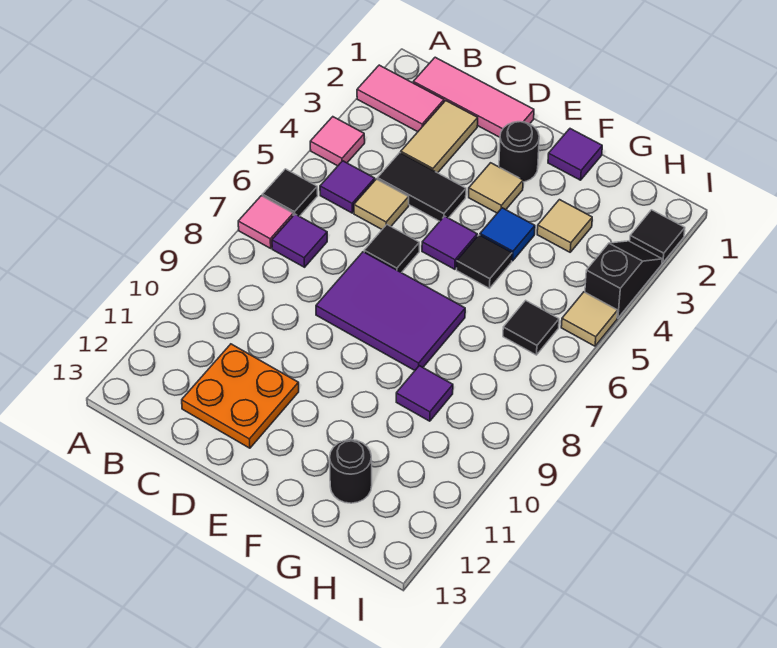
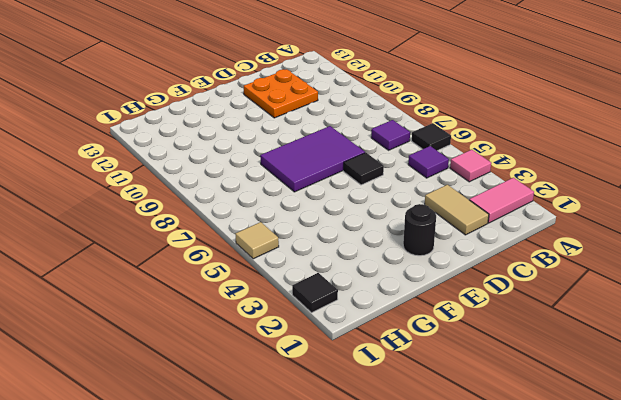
none -> pink tile A7 level 1
none -> pink tile B1:D1 level 1
none -> black tile C4:D4 level 1

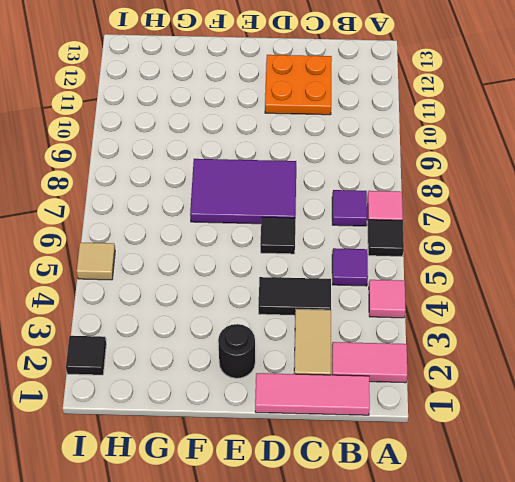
none -> tan tile C5 level 1
none -> tan tile E3 level 1
none -> purple tile E5 level 1

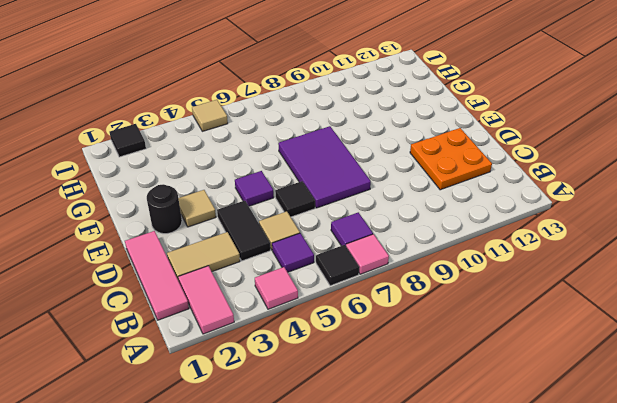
none -> purple tile F1 level 1
none -> blue tile F4 level 1
none -> black tile F5 level 1

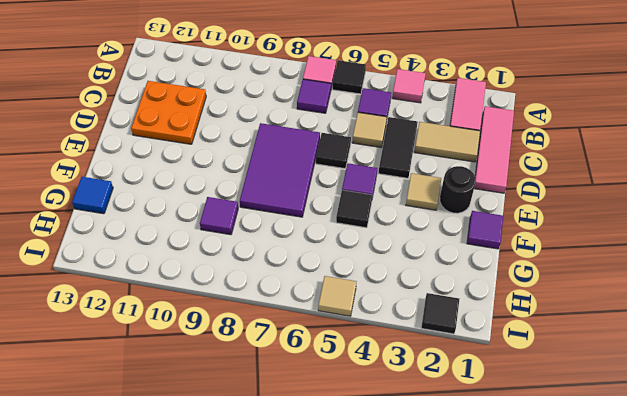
blue tile G13 level 1 -> blue tile F4 level 1
none -> tan tile G3 level 1
none -> black round brick G12 level 1
none -> black tile H6 level 1

